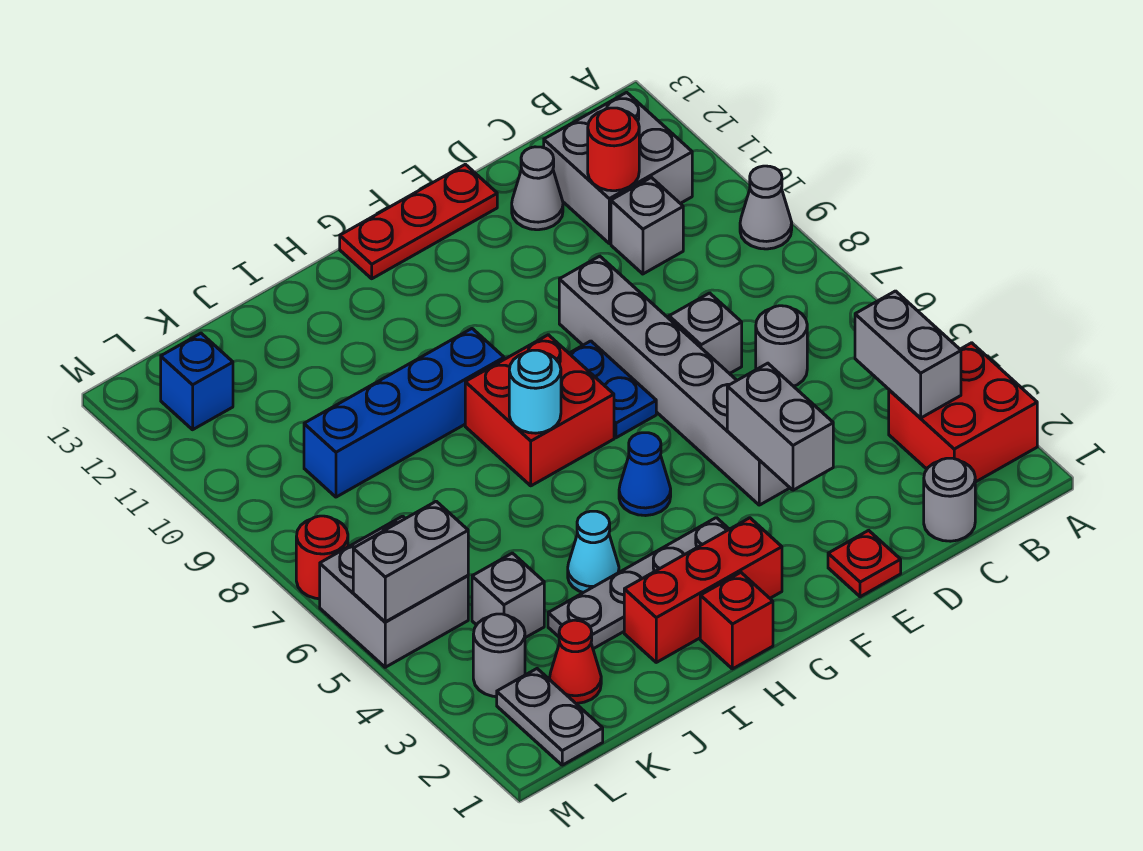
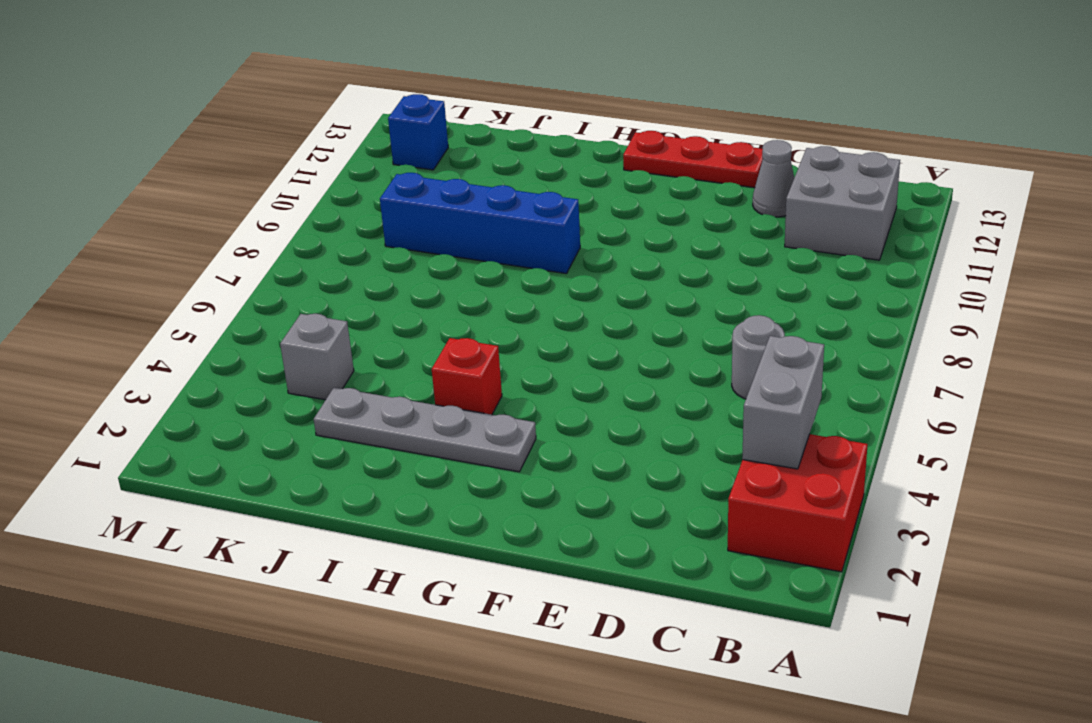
red brick H4 level 1 -> red brick H1 level 1
none -> grey cone A9 level 1
none -> grey round brick C1 level 1
none -> grey brick C10 level 1
none -> grey brick D7 level 1

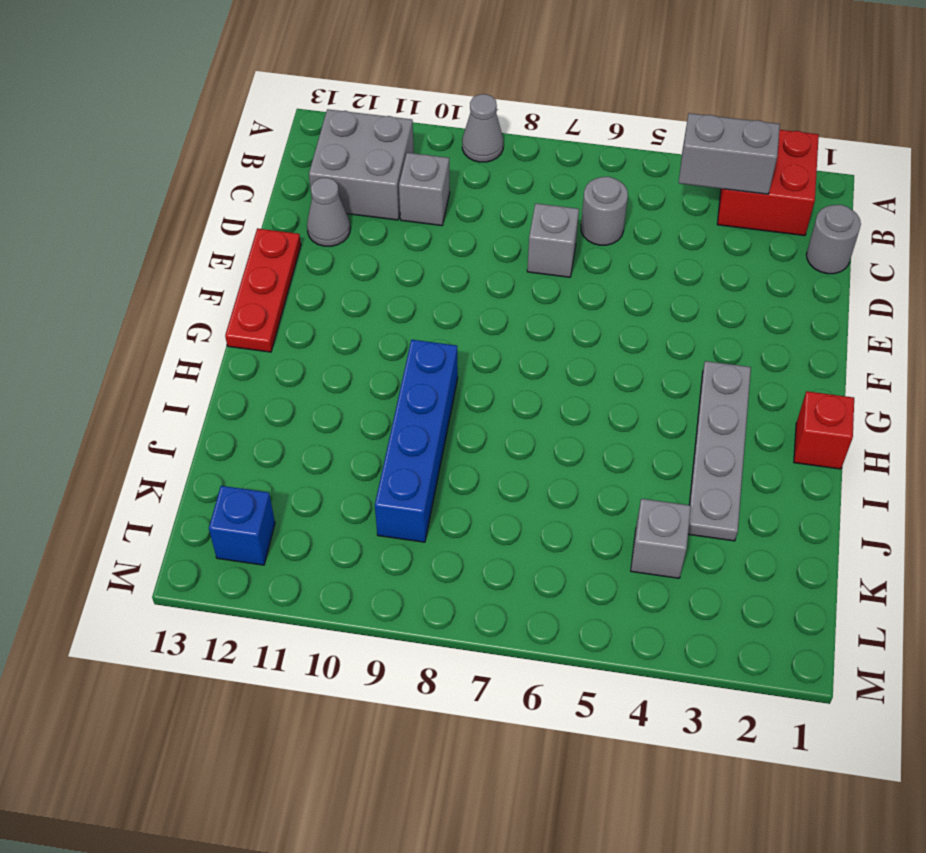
none -> red plate E1 level 1
none -> grey brick E4:E9 level 1
none -> blue plate F7:F8 level 1
none -> red brick G2:I2 level 1

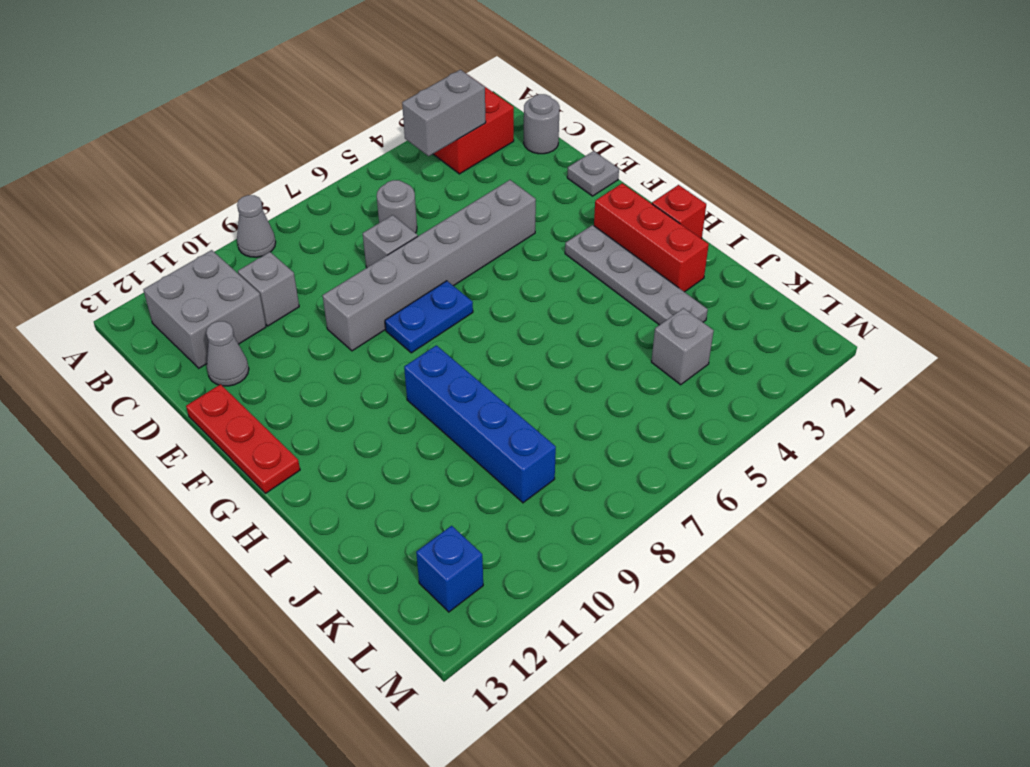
grey plate E1 level 1 -> red plate E1 level 1
none -> blue cone G5 level 1
none -> red brick G7:H8 level 1
none -> cyan cone I4 level 1
none -> red cone K2 level 1

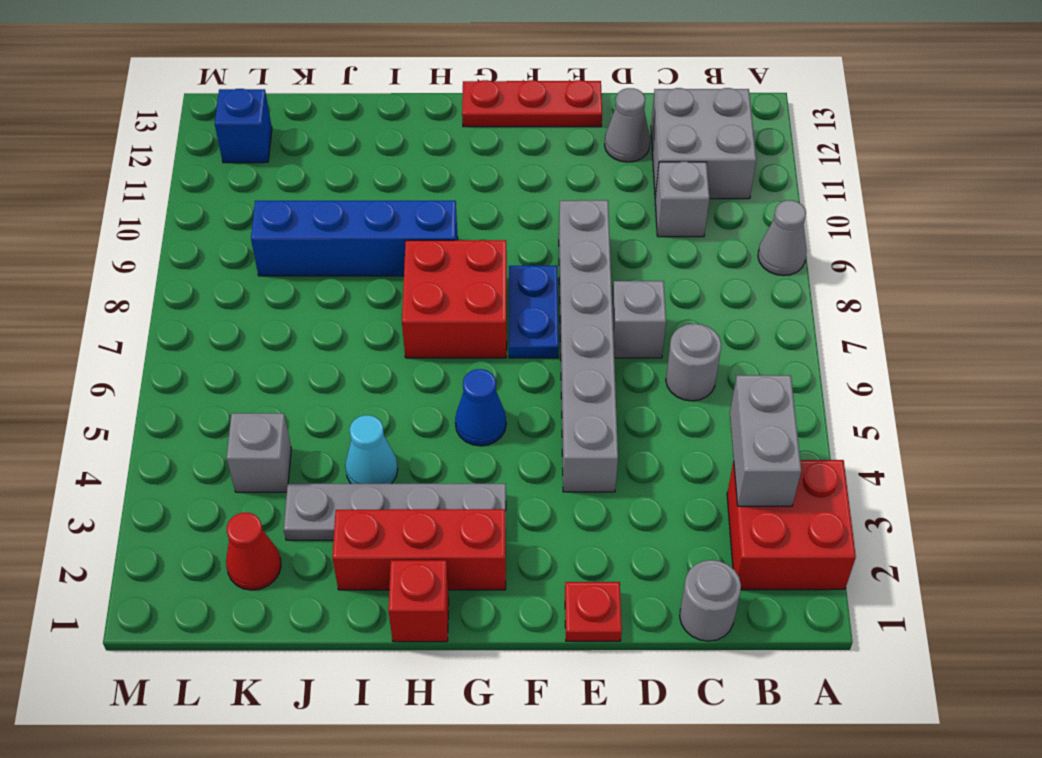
none -> grey plate L1:L2 level 1
none -> grey round brick L3 level 1
none -> grey brick L5:M6 level 1
none -> red round brick M7 level 1

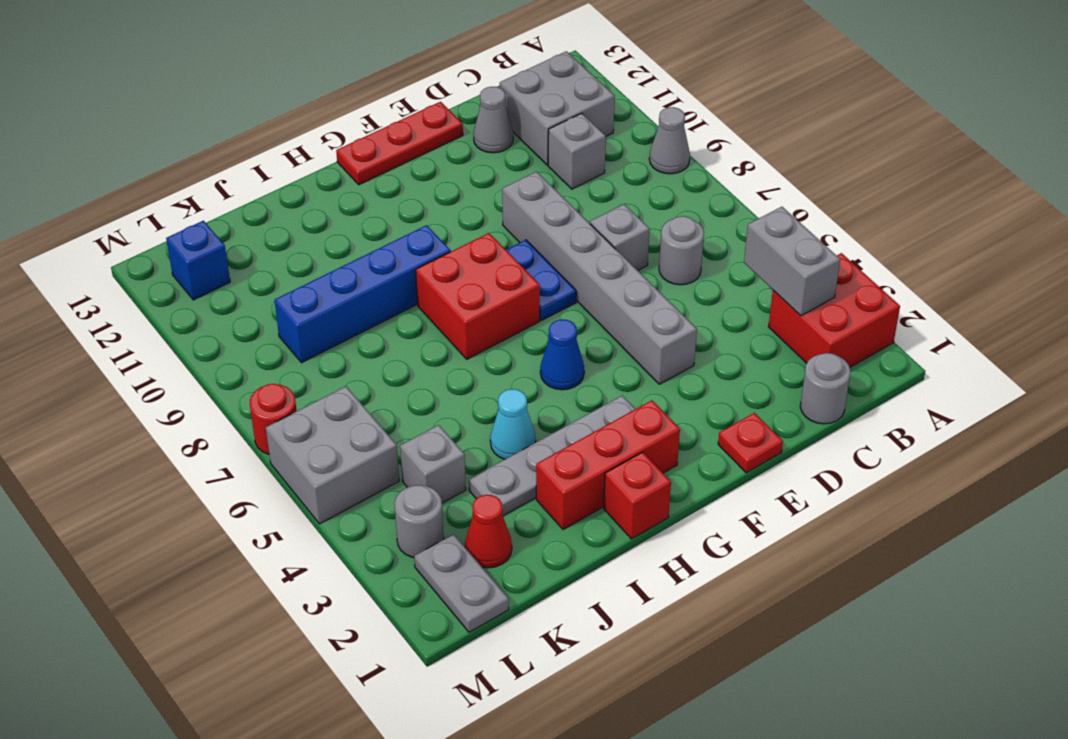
none -> red round brick C11 level 2
none -> grey brick E3:E4 level 2
none -> cyan round brick H7 level 2
none -> grey brick L5:M5 level 2

